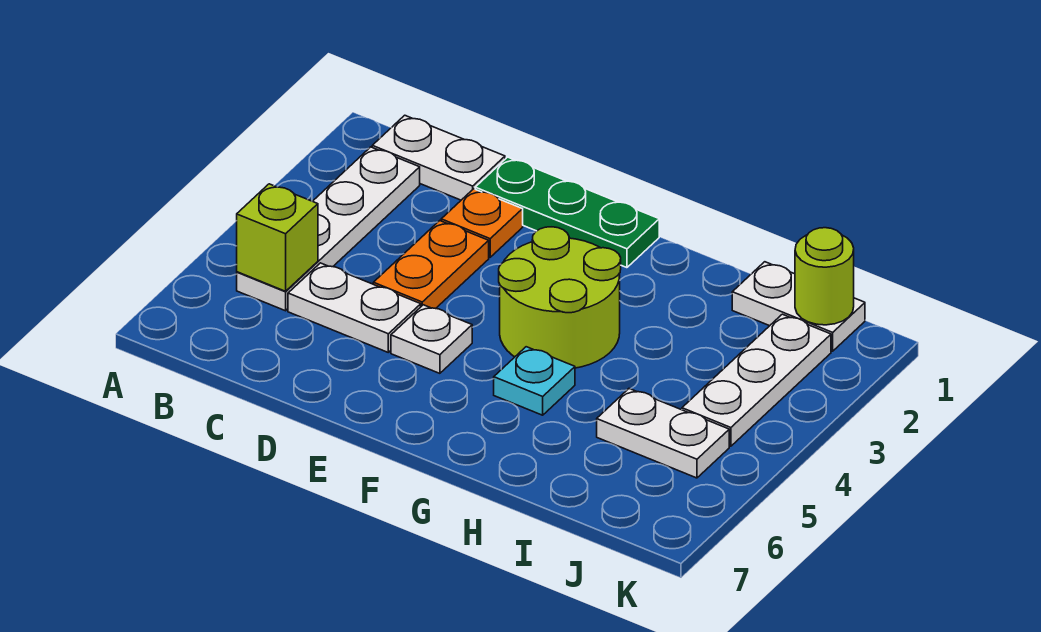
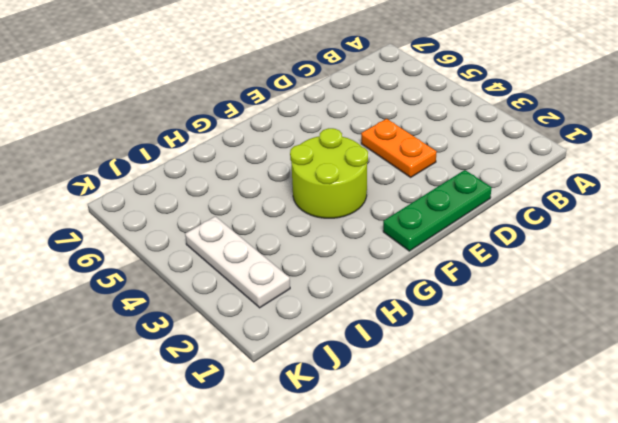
none -> white plate B1:C1 level 1
none -> white plate B2:B5 level 1
none -> white plate C5:D5 level 1

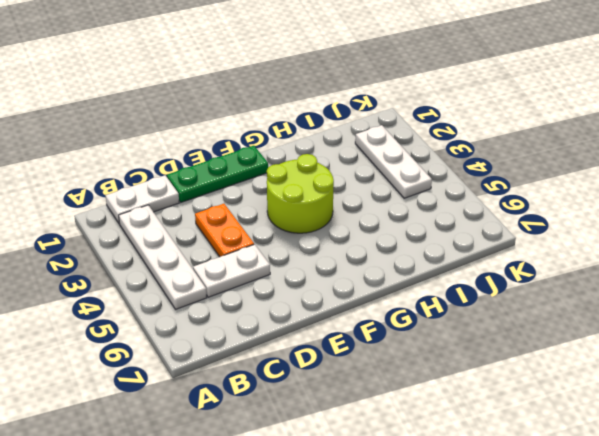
none -> orange plate D2 level 1
none -> white plate E5 level 1
none -> cyan plate G5 level 1

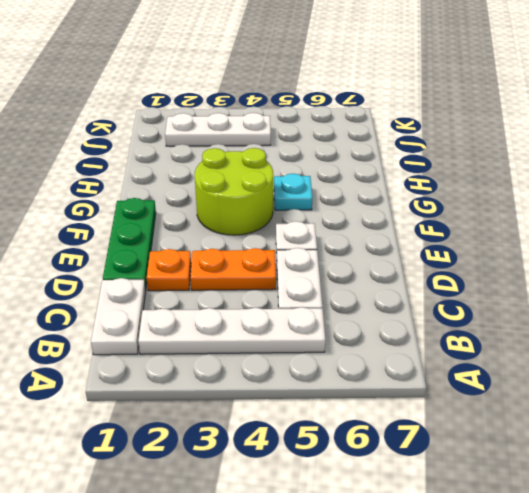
none -> white plate I1:J1 level 1
none -> white plate I5:J5 level 1
none -> lime brick B5 level 2

